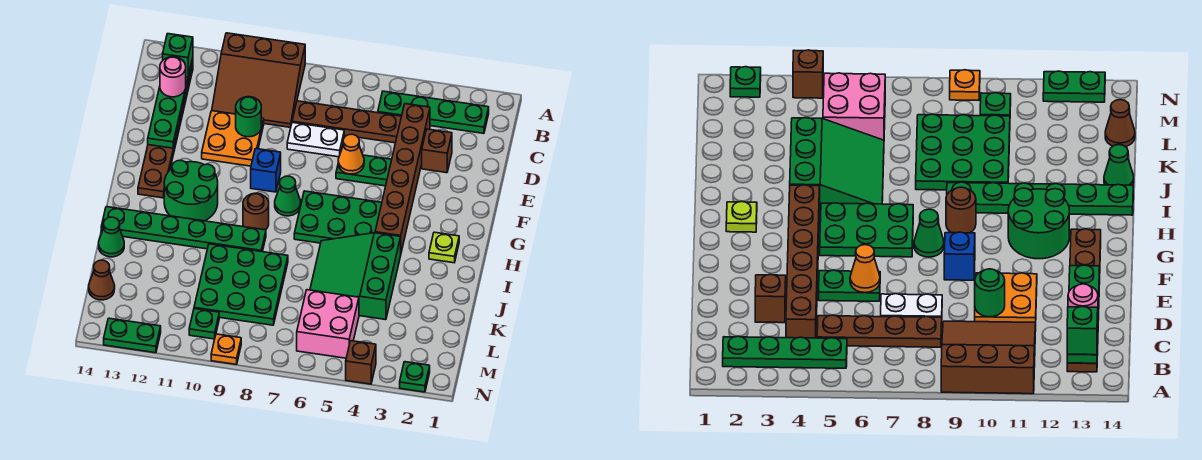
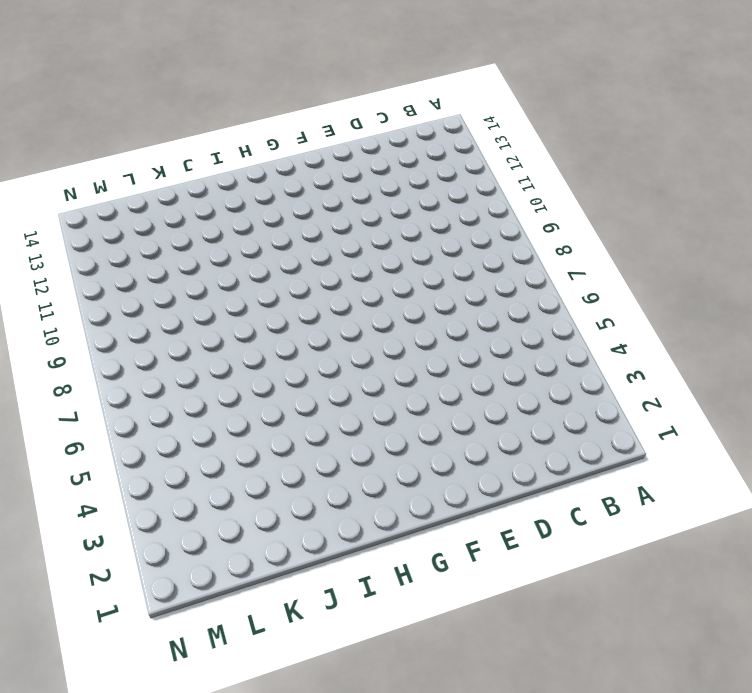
none -> brown slope A9:C11 level 1 top A
none -> green plate B2:B5 level 1
none -> brown plate B13:G13 level 1
none -> brown brick C4:H4 level 1

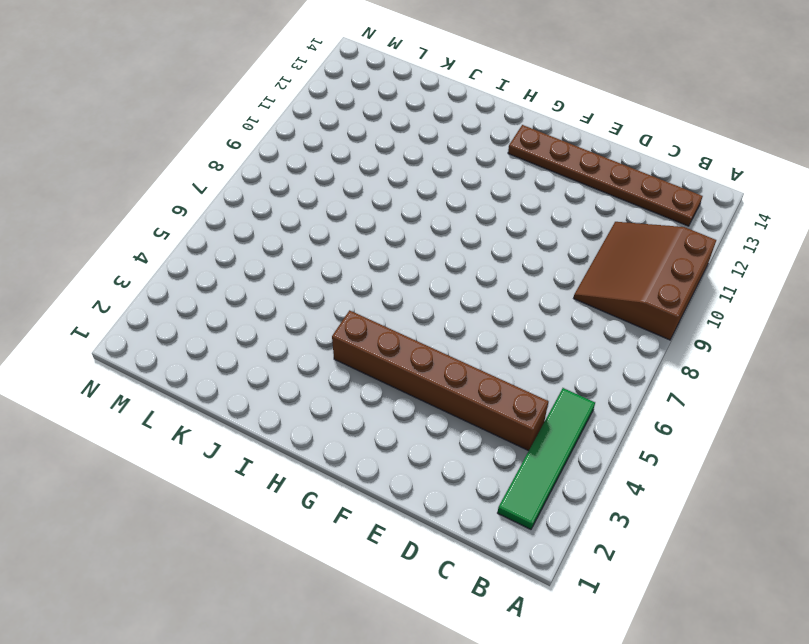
green tile B2:B5 level 1 -> green plate B2:B5 level 1
none -> brown plate C5:C8 level 1
none -> brown brick D3 level 1
none -> white plate D7:D8 level 1
none -> orange plate D10:E11 level 1

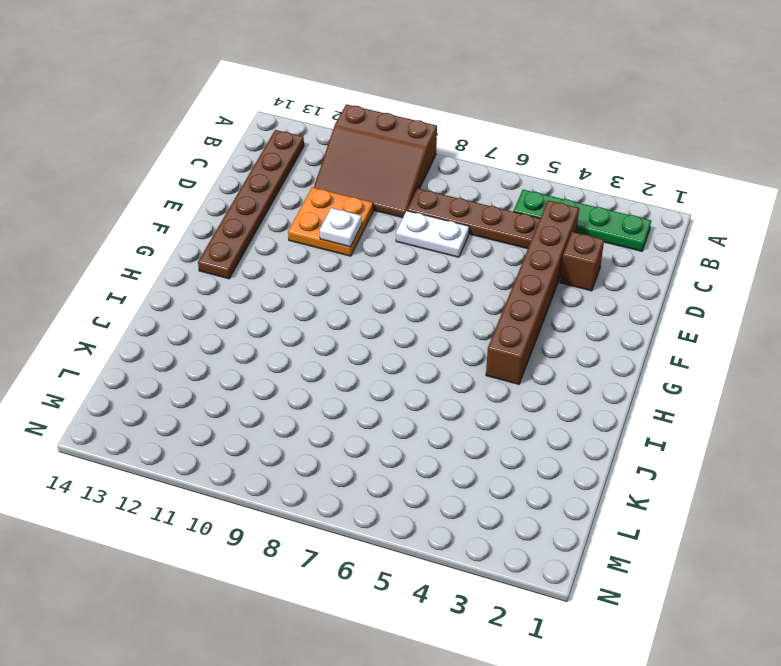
white plate E10 level 2 -> none
none -> green plate E5:E6 level 1
none -> blue brick F9 level 1
none -> green plate G5:H7 level 1
none -> green cone G8 level 1

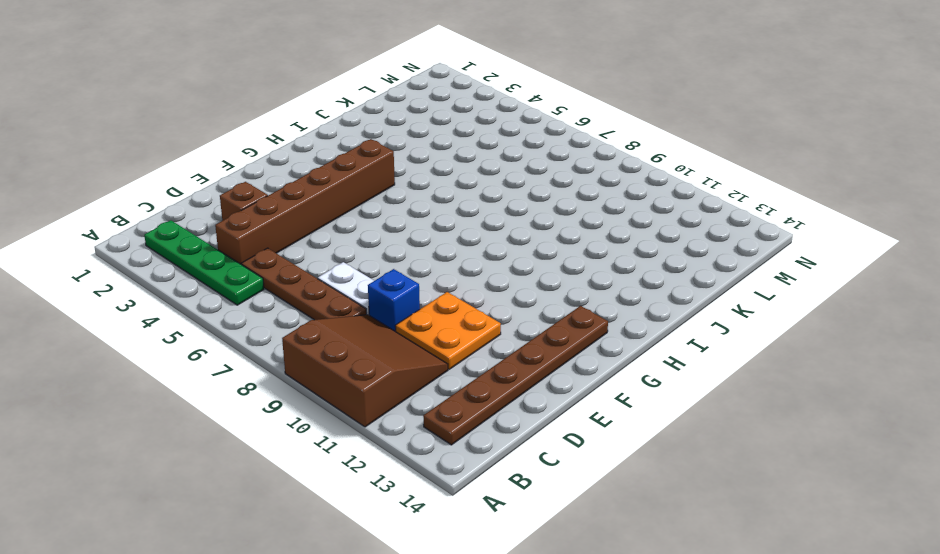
blue brick D9 level 1 -> blue brick F9 level 1
none -> green plate E5:E6 level 1
none -> green plate G5:H7 level 1
none -> green cone G8 level 1
none -> green round brick G11:H12 level 1

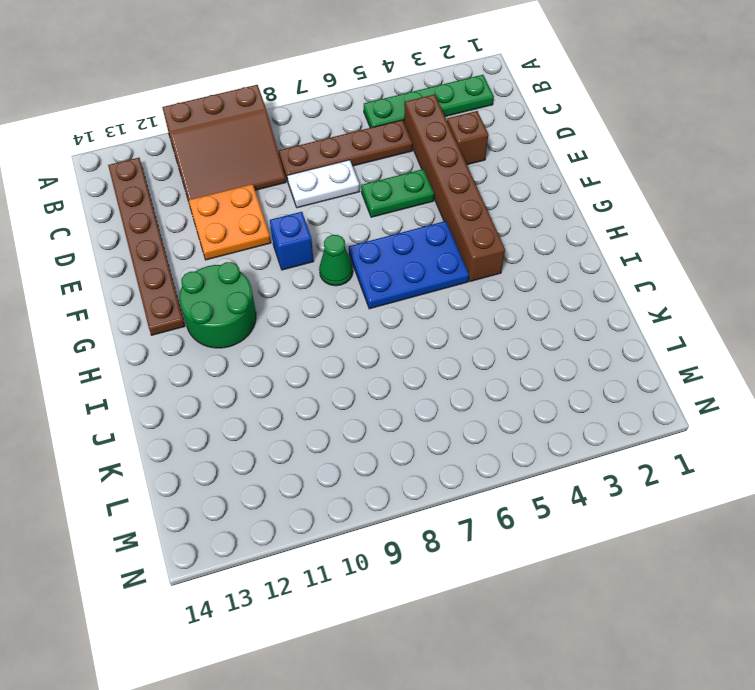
blue plate G5:H7 level 1 -> green plate G5:H7 level 1
none -> lime plate H2 level 1
none -> brown round brick H9 level 1
none -> green slope I4:K6 level 1 top 4
none -> green plate I9:I14 level 1

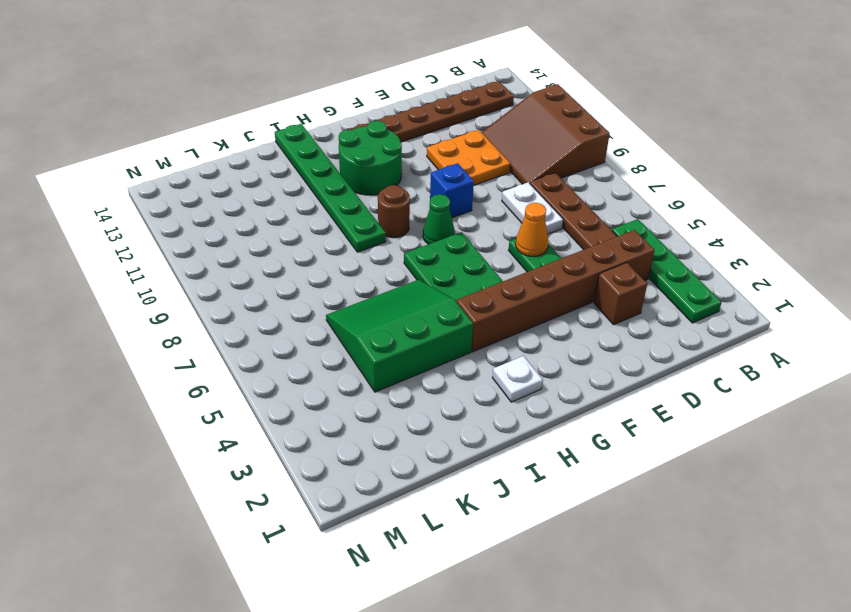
white plate H2 level 1 -> lime plate H2 level 1
none -> green plate J8:L10 level 1
none -> green cone J14 level 1
none -> pink brick L5:M6 level 1
none -> brown cone L14 level 1

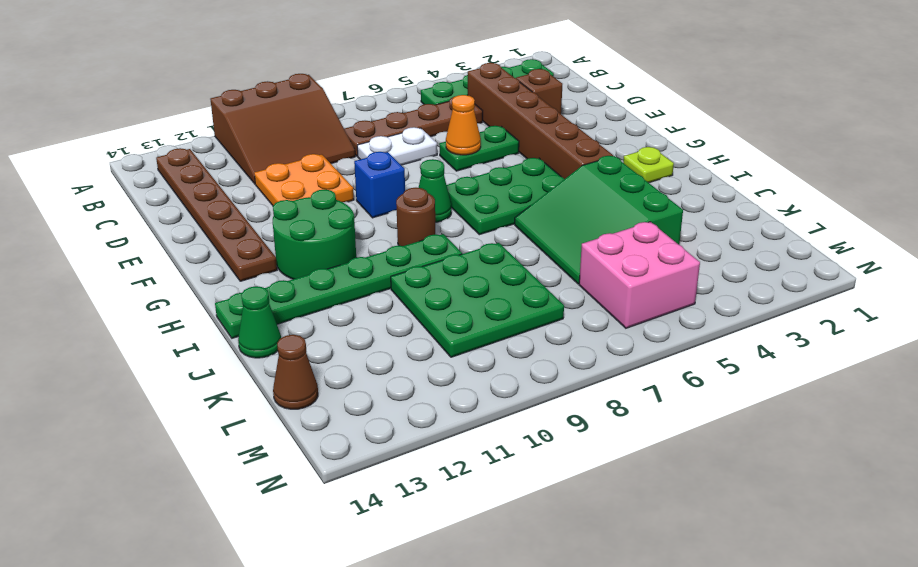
none -> green plate M10 level 1
none -> green plate N2 level 1
none -> brown brick N4 level 1
none -> orange plate N9 level 1

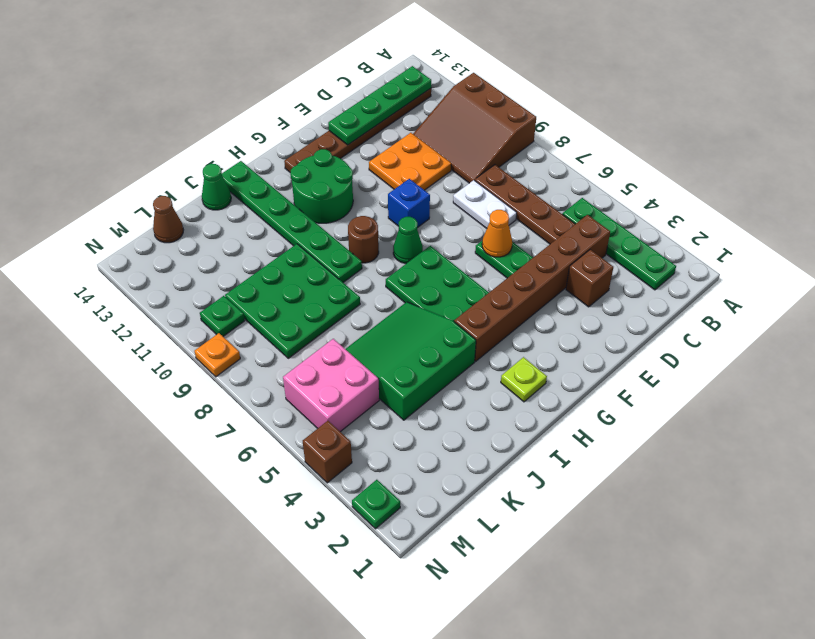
none -> green plate N12:N13 level 1
none -> green round brick D10 level 2
none -> green brick B13 level 3
none -> pink round brick C13 level 3

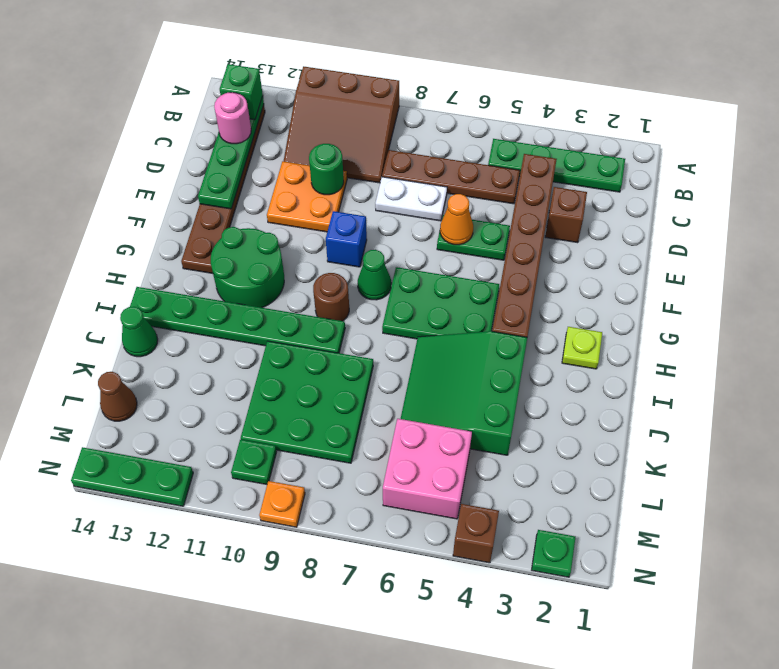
green plate N12:N14 level 1 -> green plate N12:N13 level 1

